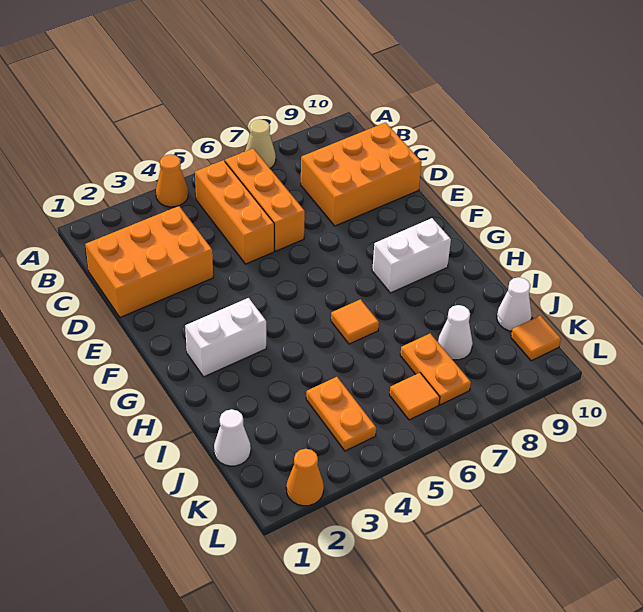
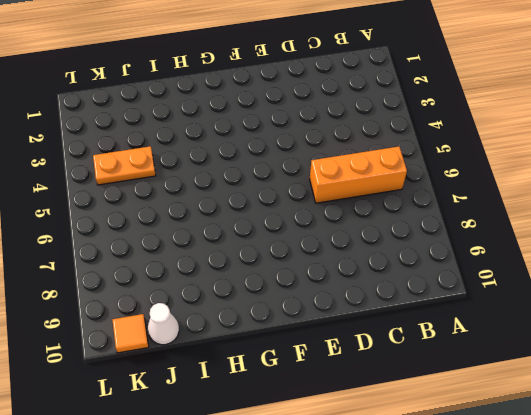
none -> orange cone A4 level 1
none -> tan cone A7 level 1
none -> orange brick B5:D5 level 1

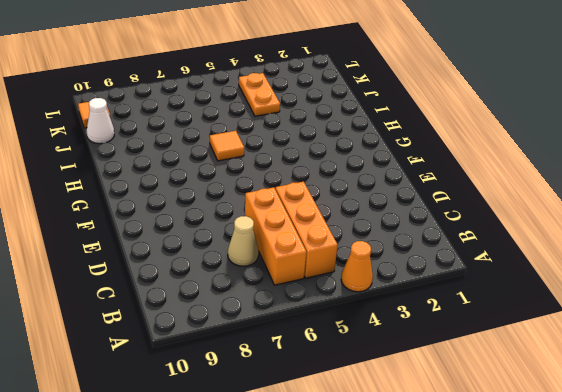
tan cone C7 level 1 -> tan cone A7 level 1
none -> orange brick C1:D3 level 1
none -> orange brick C8:D10 level 1
none -> white brick G2:G3 level 1

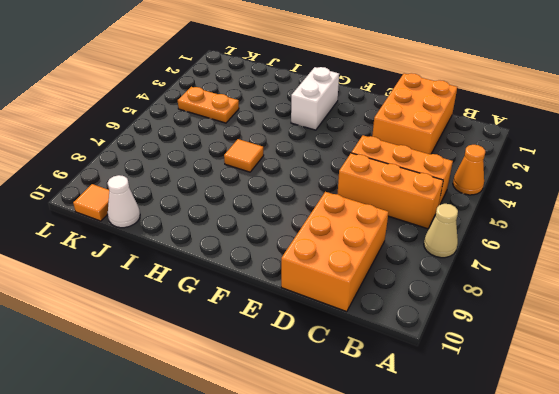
none -> white brick G8:G9 level 1
none -> white cone J1 level 1
none -> orange plate J7:K7 level 1

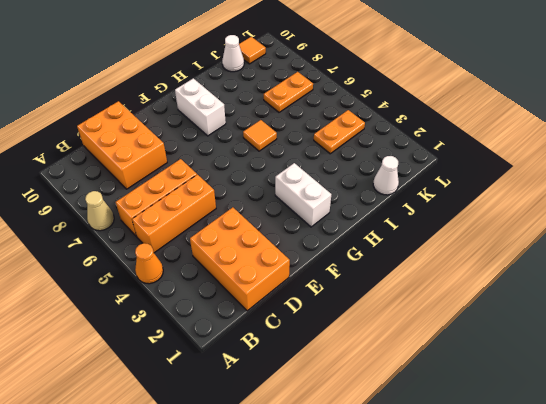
none -> white cone J8 level 1
none -> orange tile K6 level 1
none -> orange cone L2 level 1

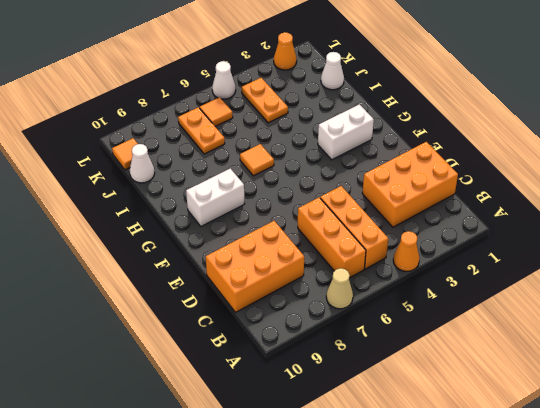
white cone L5 level 1 -> white cone J8 level 1

